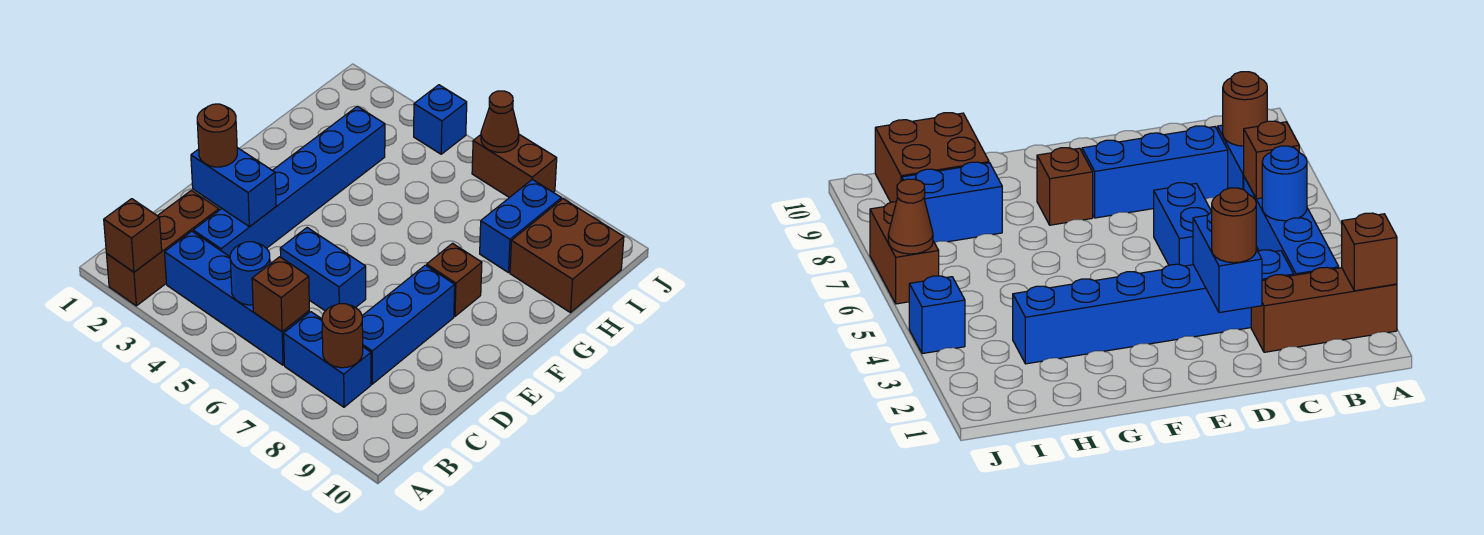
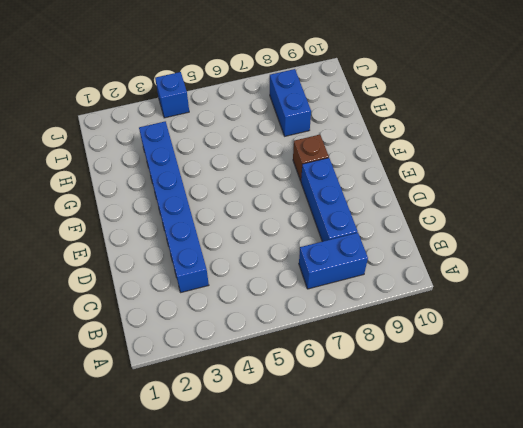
none -> brown brick A2:C2 level 1
none -> blue brick B3:B6 level 1
none -> blue brick D5:D6 level 1

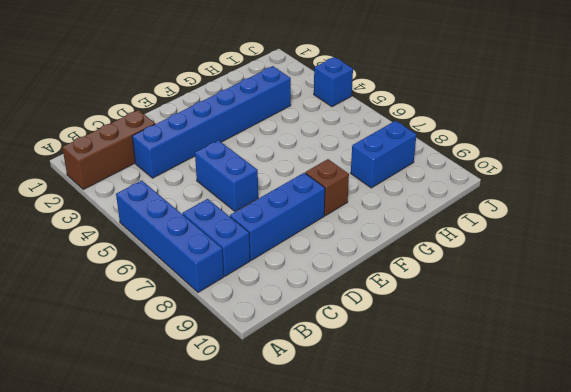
blue brick A5:A8 level 1 -> blue brick B3:B6 level 1
none -> brown brick H9:I10 level 1
none -> brown brick J6:J7 level 1
none -> brown brick A2 level 2

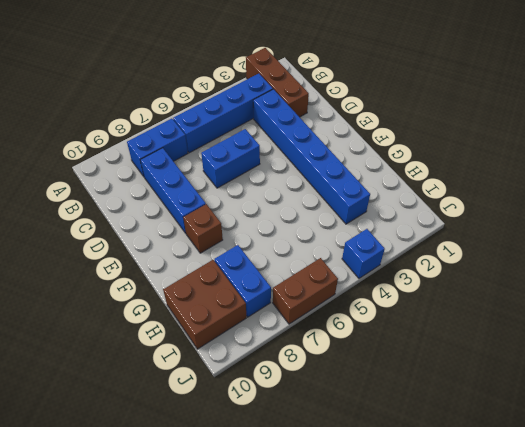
none -> brown brick A2 level 2
none -> blue round brick B5 level 2
none -> brown brick B6 level 2

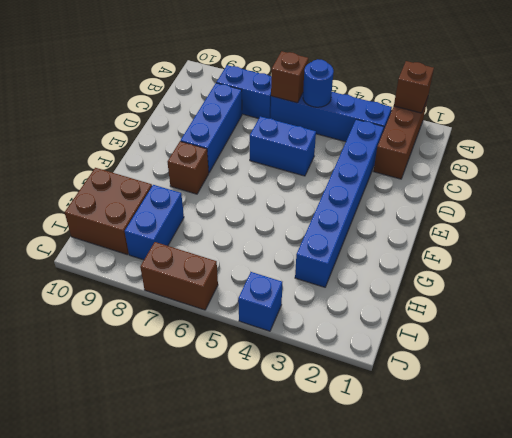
none -> brown round brick B8 level 2
none -> blue brick D2:D3 level 2
none -> brown cone J6 level 2

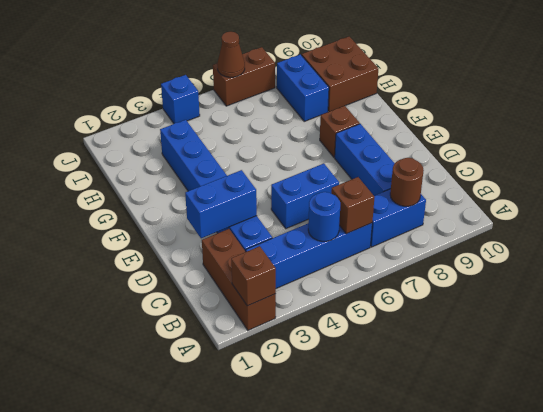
none -> brown round brick D2 level 3

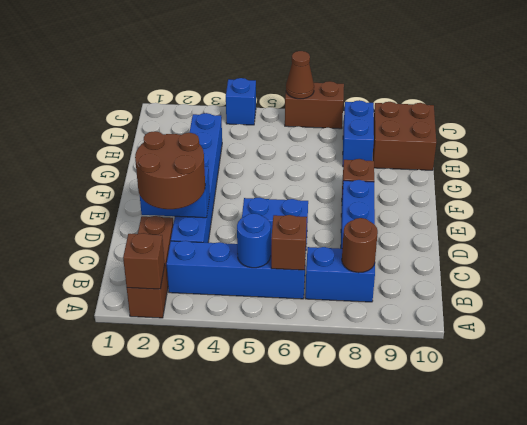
brown round brick C2:D3 level 3 -> brown round brick D2 level 3

